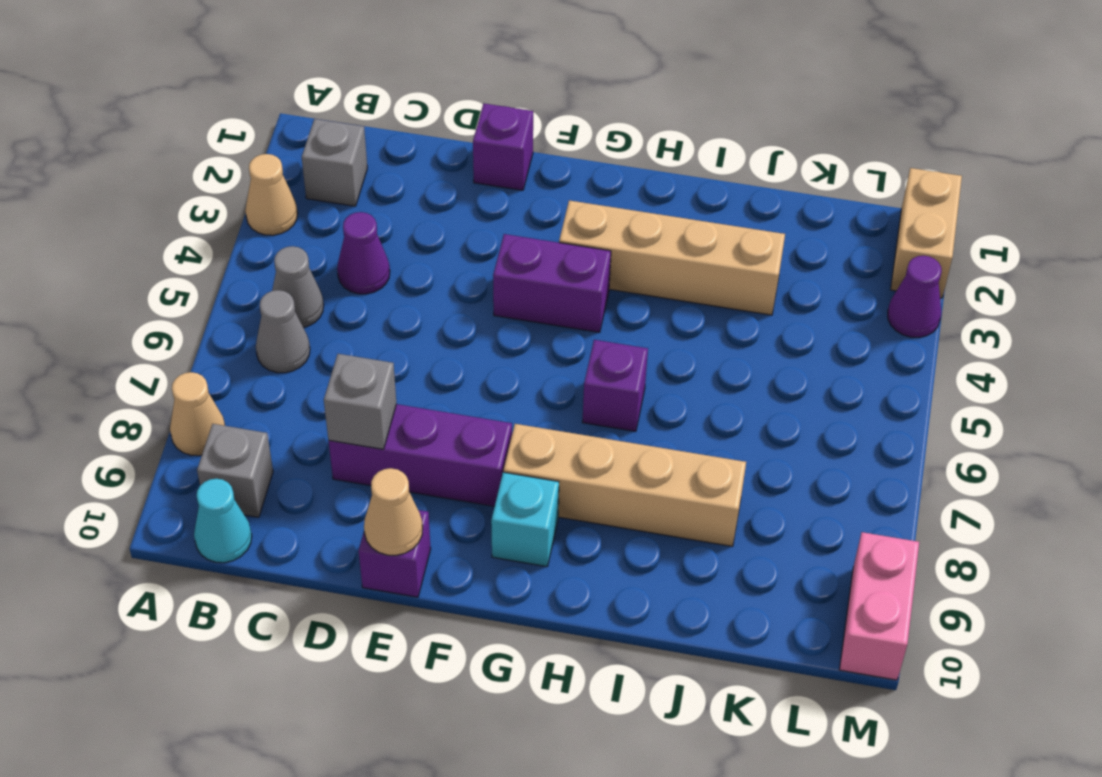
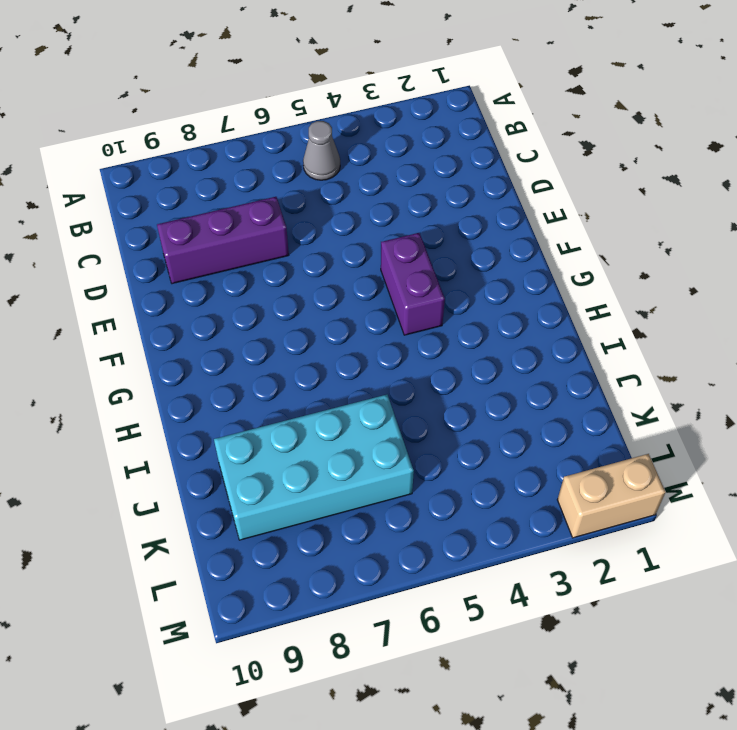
purple brick D7:D9 level 1 -> purple brick D8:F8 level 1
cyan brick J6:K9 level 1 -> tan brick G8:J8 level 1
none -> tan cone A3 level 1
none -> tan cone A8 level 1
none -> grey brick B2 level 1

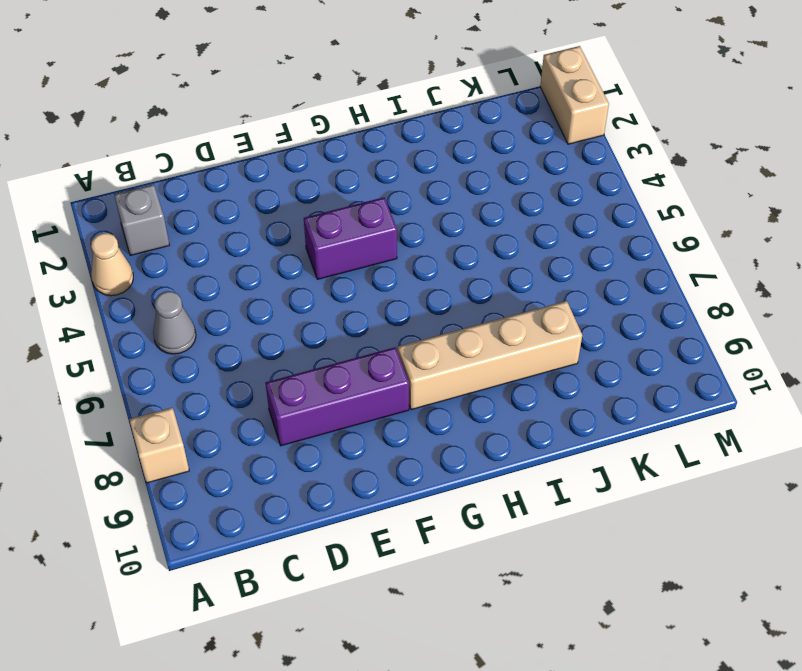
tan brick A8 level 1 -> tan cone A8 level 1
none -> grey cone B6 level 1
none -> grey brick B9 level 1
none -> cyan cone B10 level 1

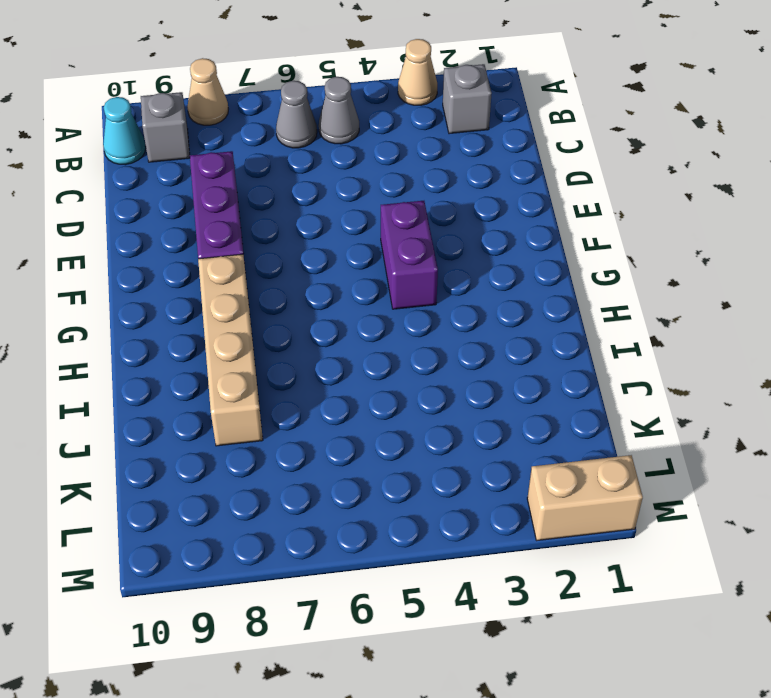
none -> purple cone C4 level 1
none -> purple brick E1 level 1
none -> purple brick E10 level 1

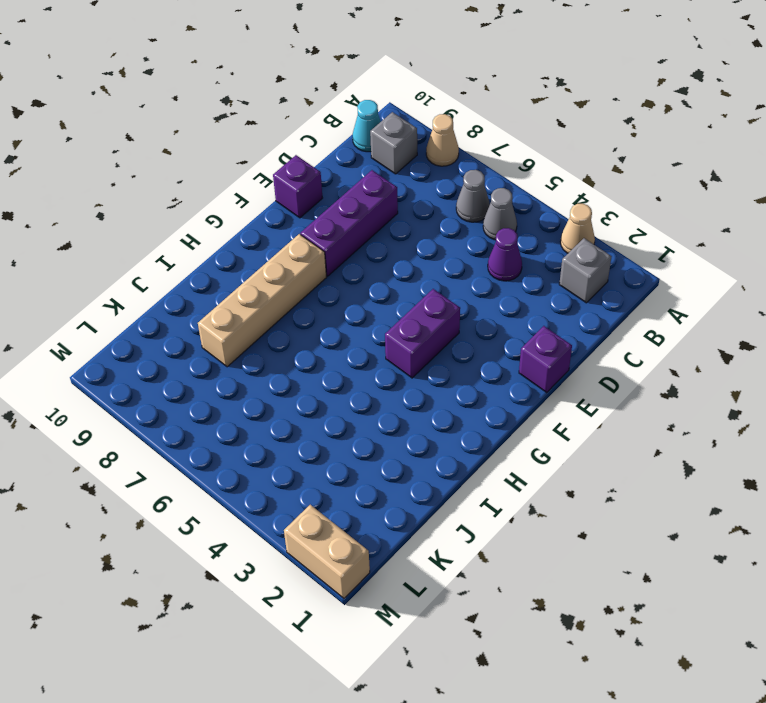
none -> tan brick G3:J3 level 1
none -> cyan brick G9 level 1
none -> purple brick H6 level 1

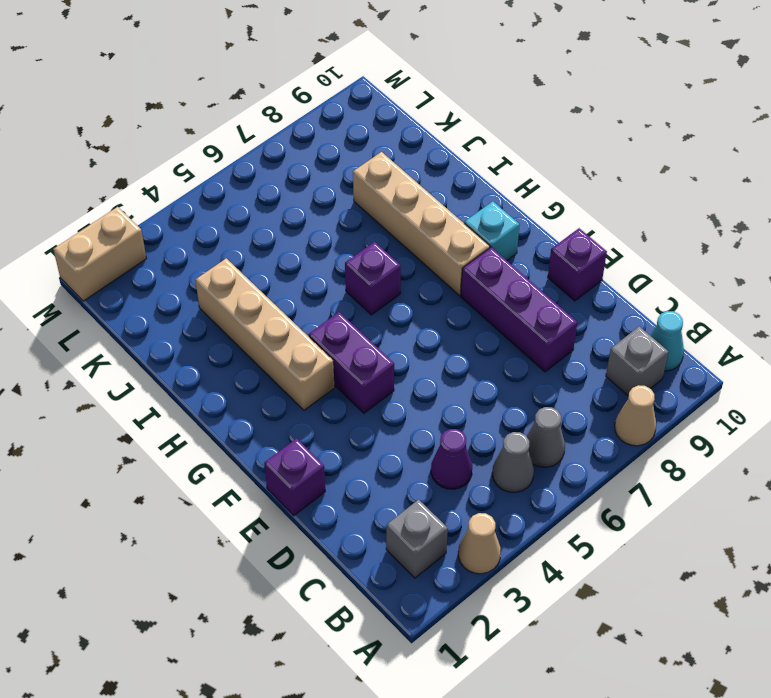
none -> purple cone M3 level 1
none -> pink brick M9:M10 level 1
none -> grey brick D8 level 2

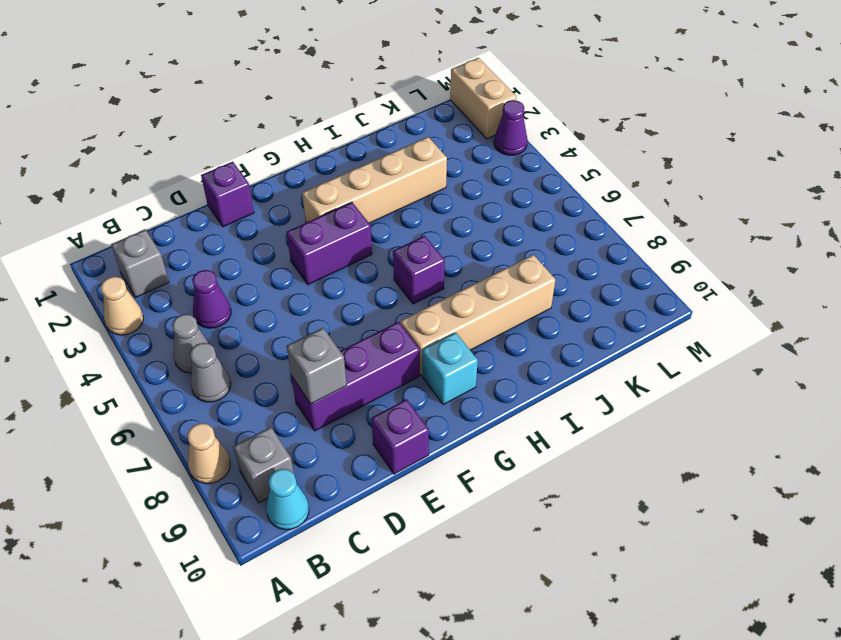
none -> pink brick M9:M10 level 1
none -> tan cone E10 level 2

